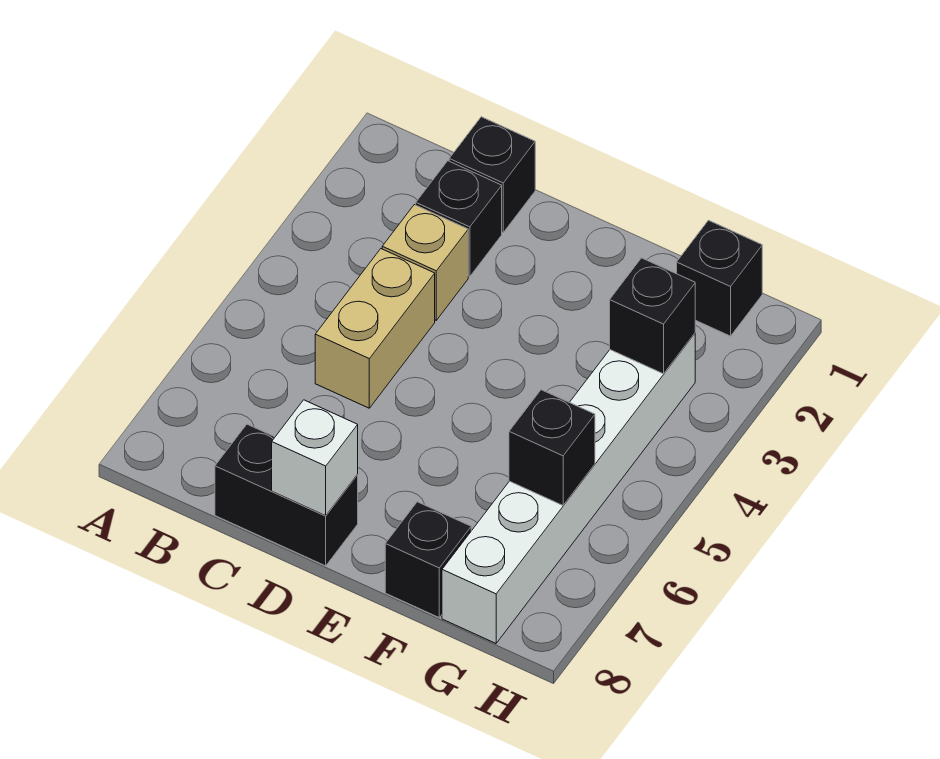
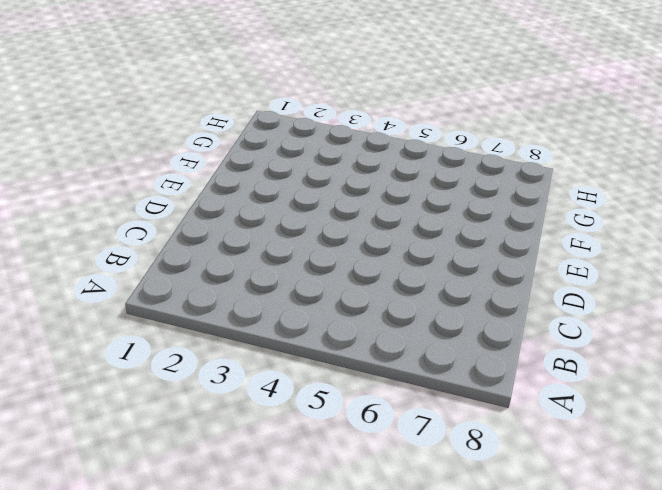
none -> black brick C1 level 1
none -> black brick C2 level 1

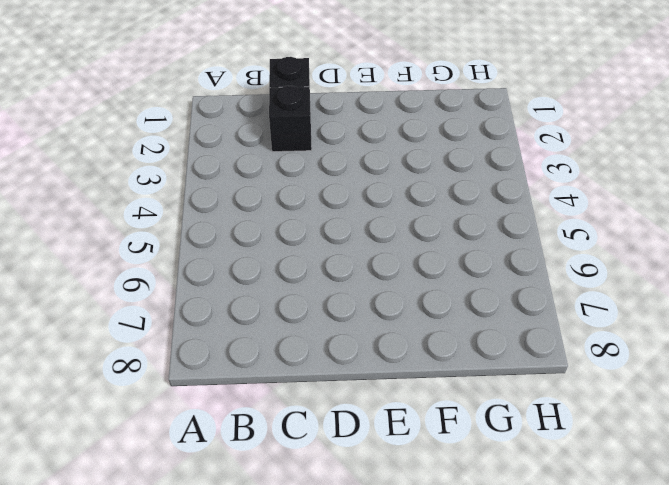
none -> tan brick C3 level 1
none -> tan brick C4:C5 level 1

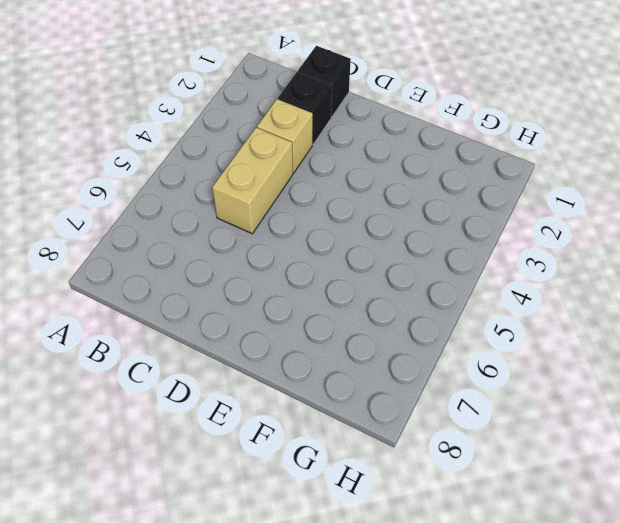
none -> black brick C8:D8 level 1
none -> black brick F8 level 1

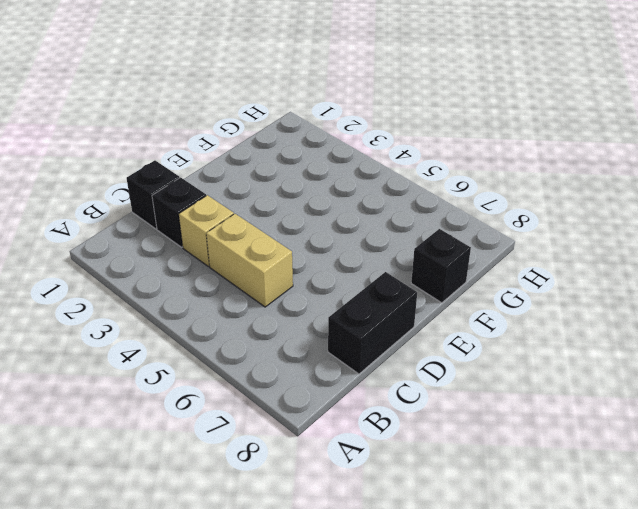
none -> black brick G1 level 1
none -> white brick G3:G8 level 1

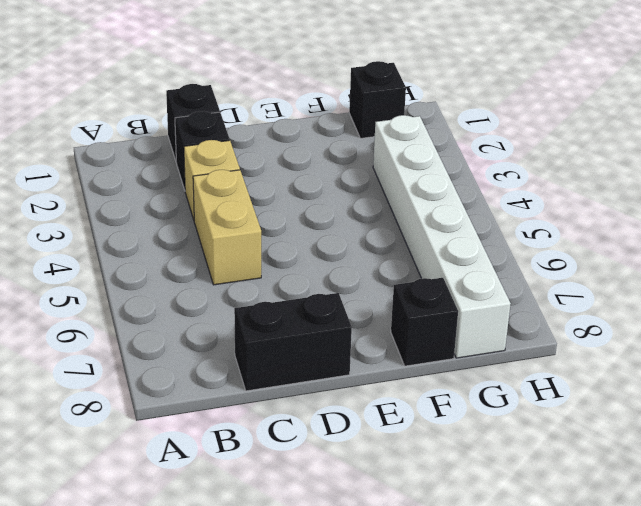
none -> white brick D8 level 2
none -> black brick G3 level 2

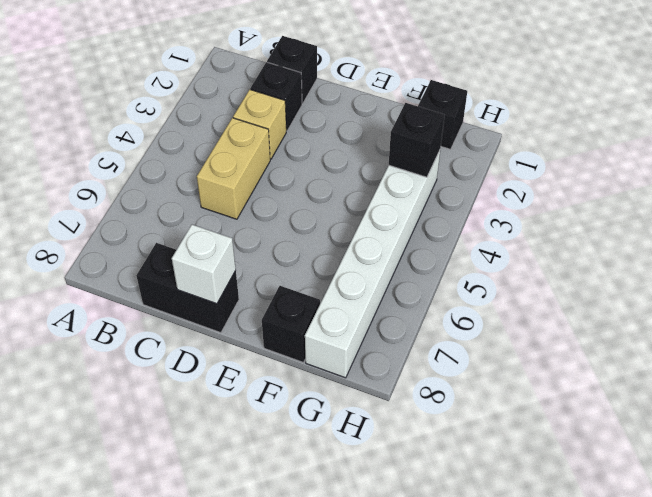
none -> black brick G6 level 2

